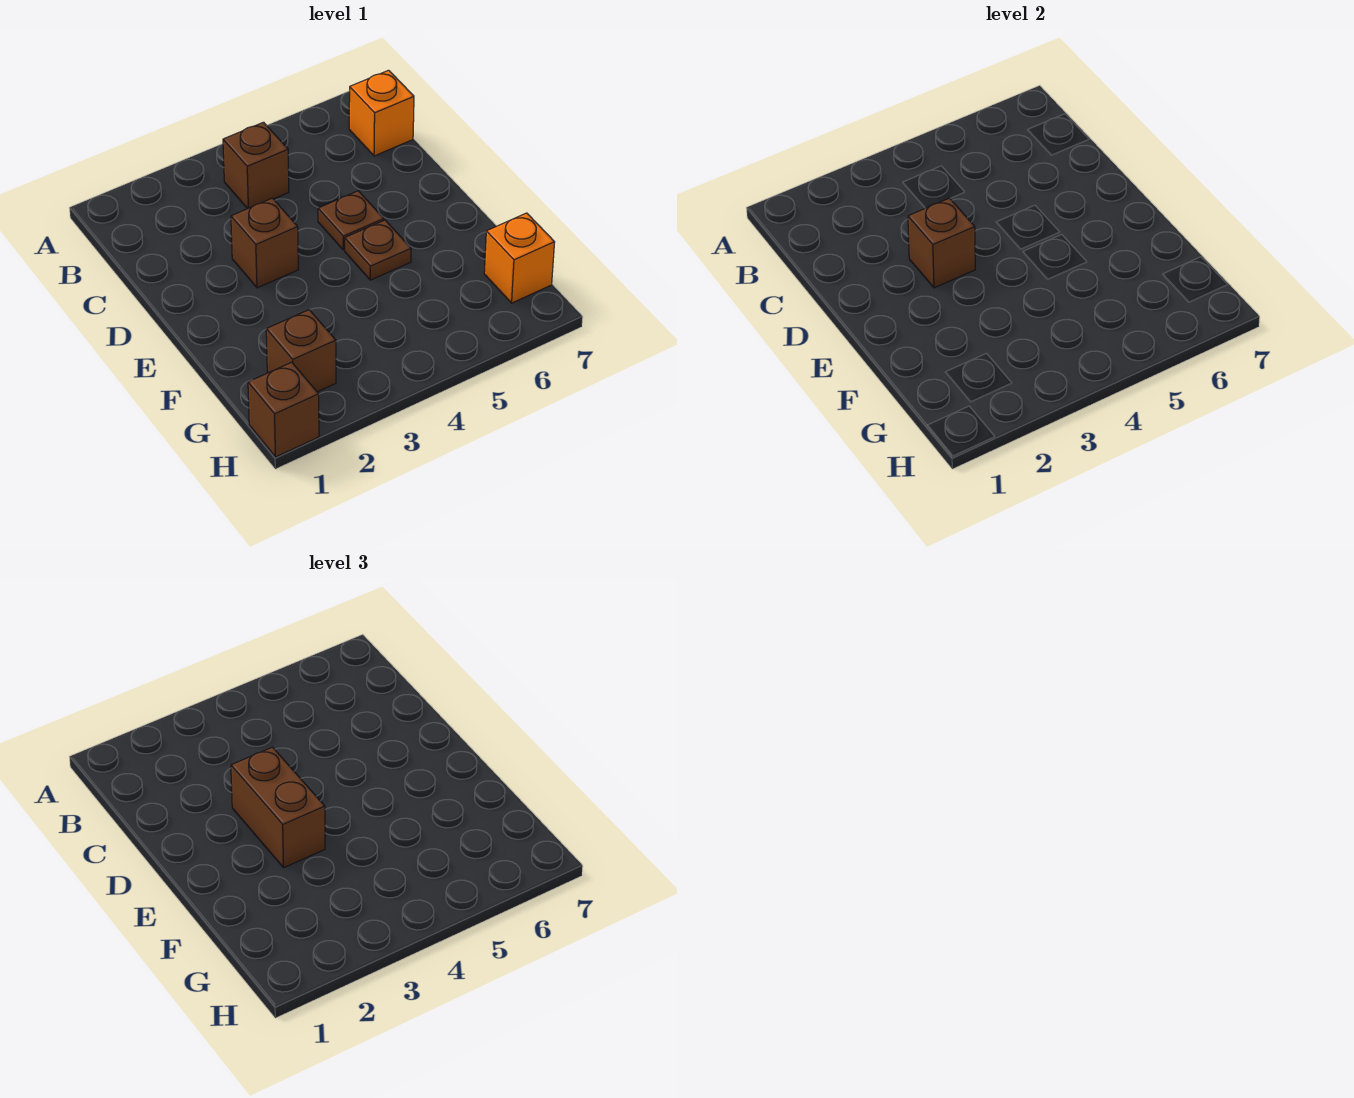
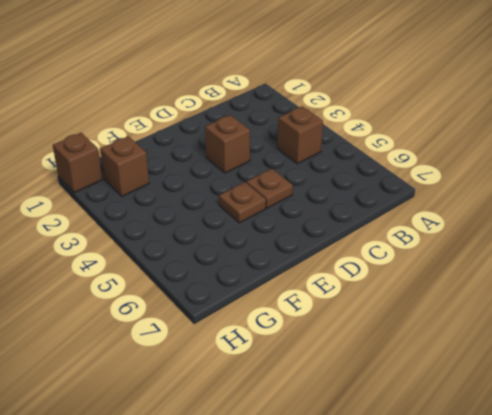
none -> orange brick B7 level 1
none -> orange brick G7 level 1

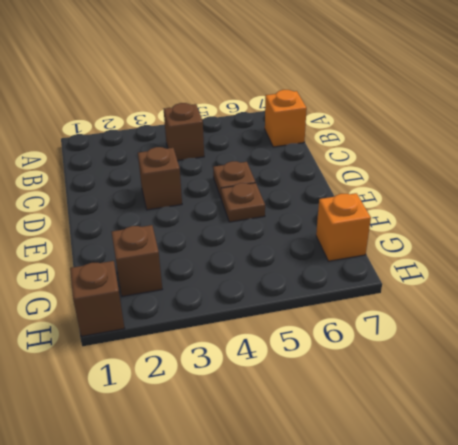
none -> brown brick D3 level 2
none -> brown brick D3:E3 level 3

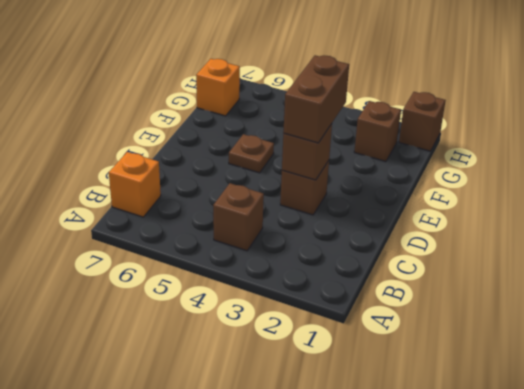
none -> brown plate D5 level 1

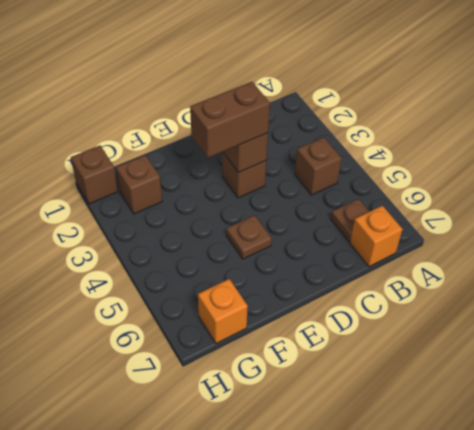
brown plate B6 level 1 -> brown plate D5 level 1

